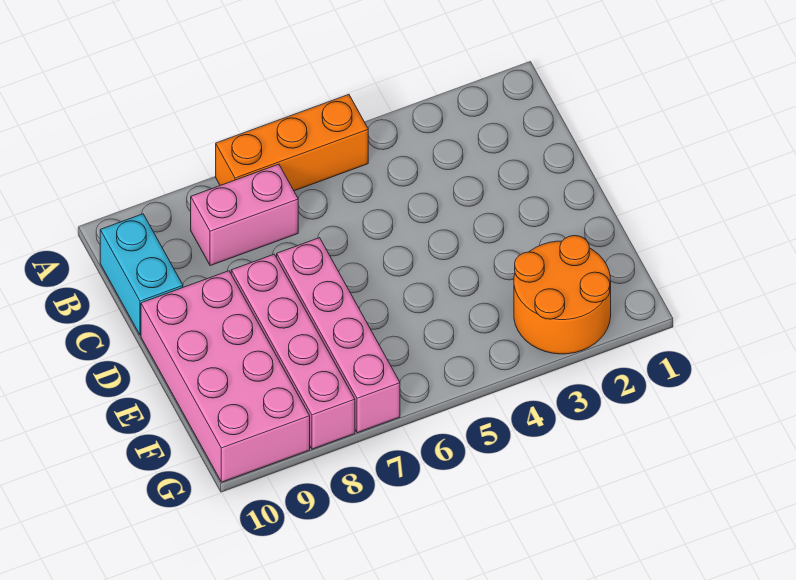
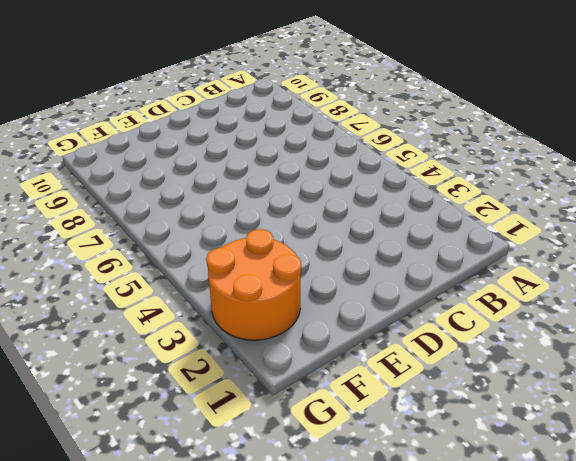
none -> orange brick A5:A7 level 1
none -> pink brick B7:B8 level 1

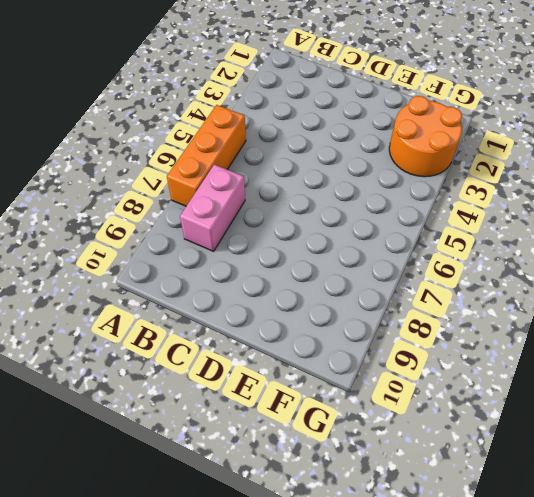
none -> cyan brick B10:C10 level 1
none -> pink brick D7:G7 level 1

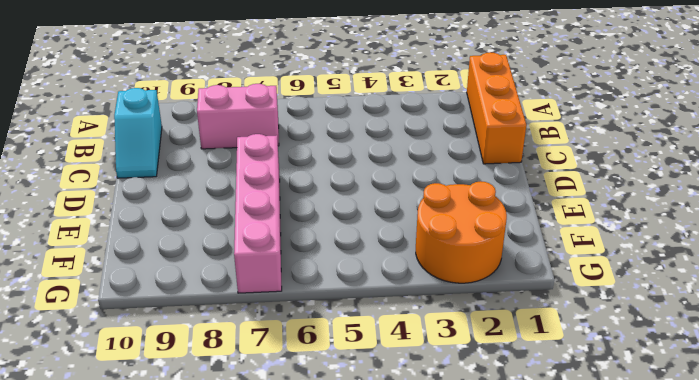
orange brick A1:C1 level 1 -> orange brick A5:A7 level 1
cyan slope B10:C10 level 1 top B -> cyan brick B10:C10 level 1
none -> pink brick D8:G8 level 1
none -> pink brick D9:G10 level 1

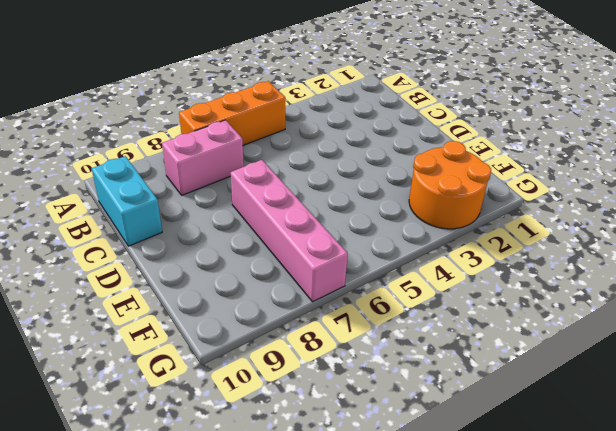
none -> pink brick D8:G8 level 1
none -> pink brick D9:G10 level 1

